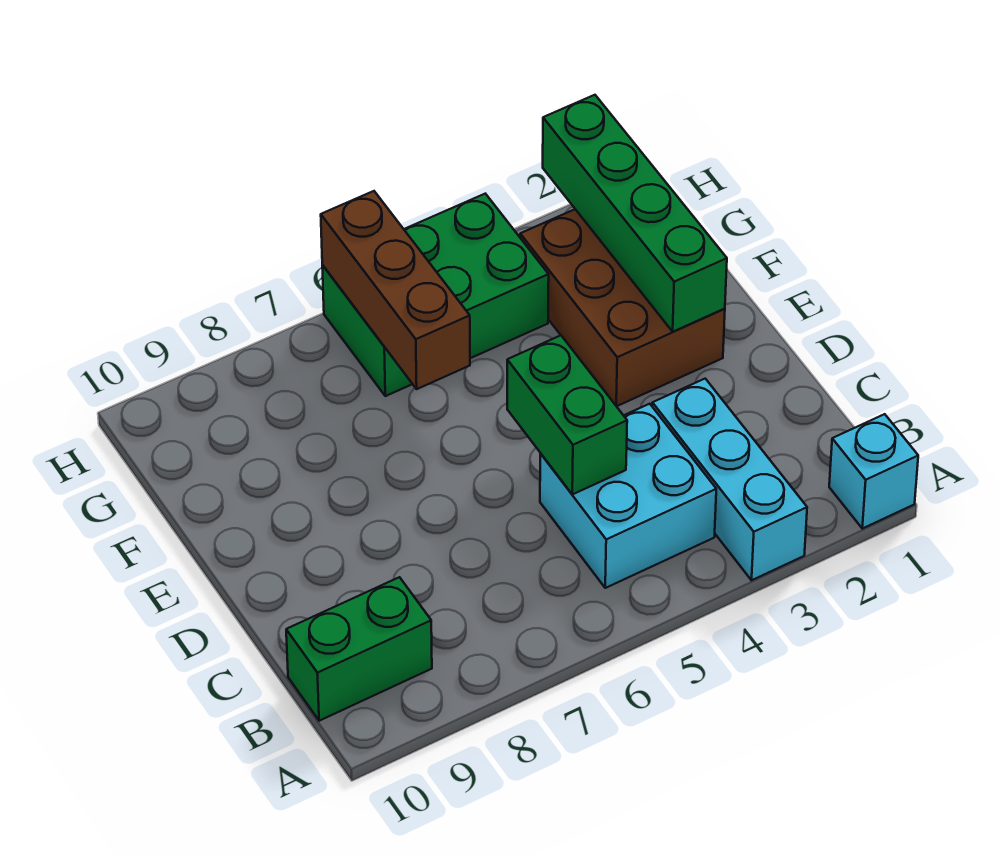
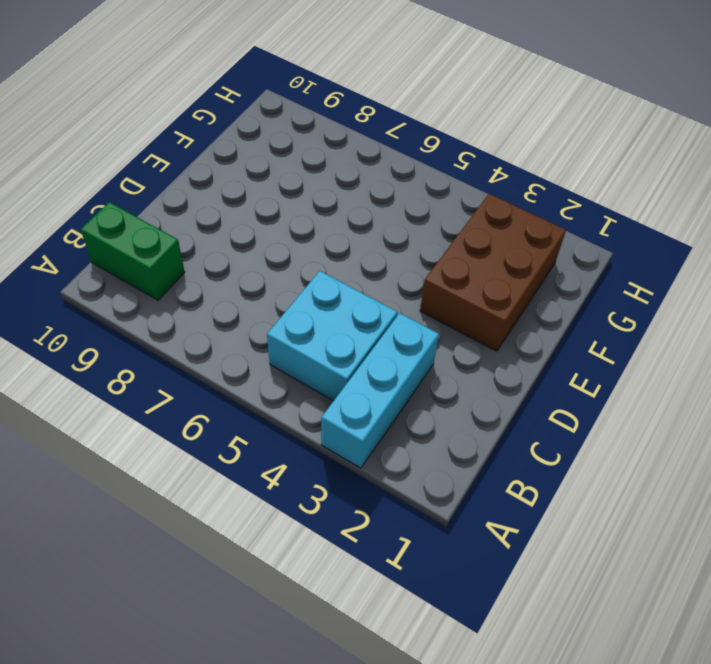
none -> cyan brick A1 level 1
none -> green brick G4:H6 level 1

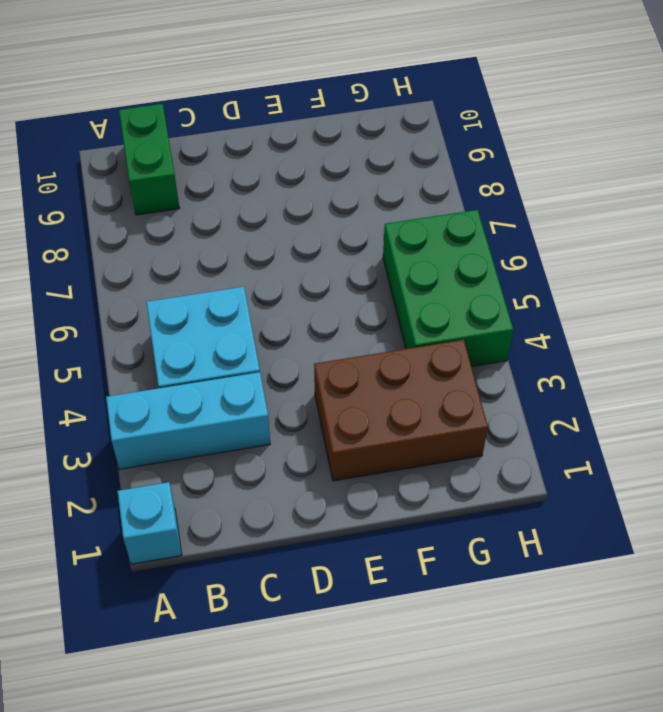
none -> green brick C5:D5 level 2
none -> green brick E2:H2 level 2

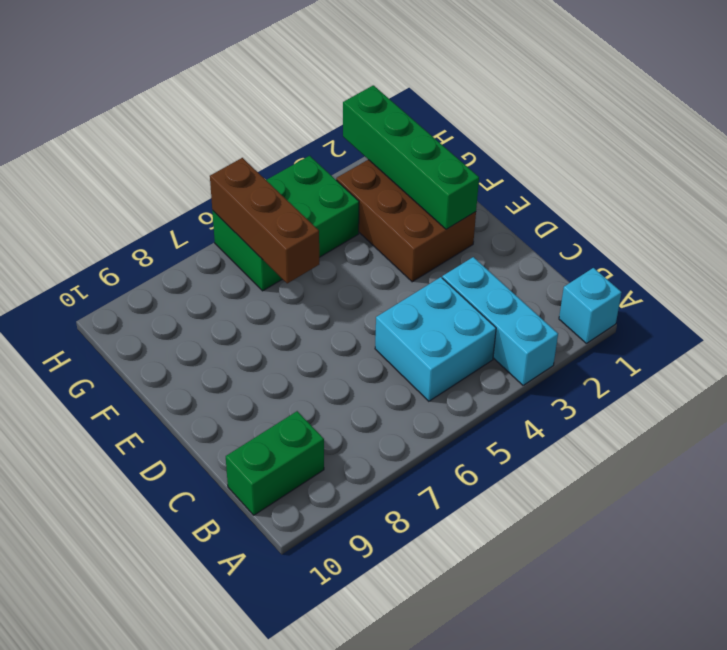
none -> green brick C5:D5 level 2

